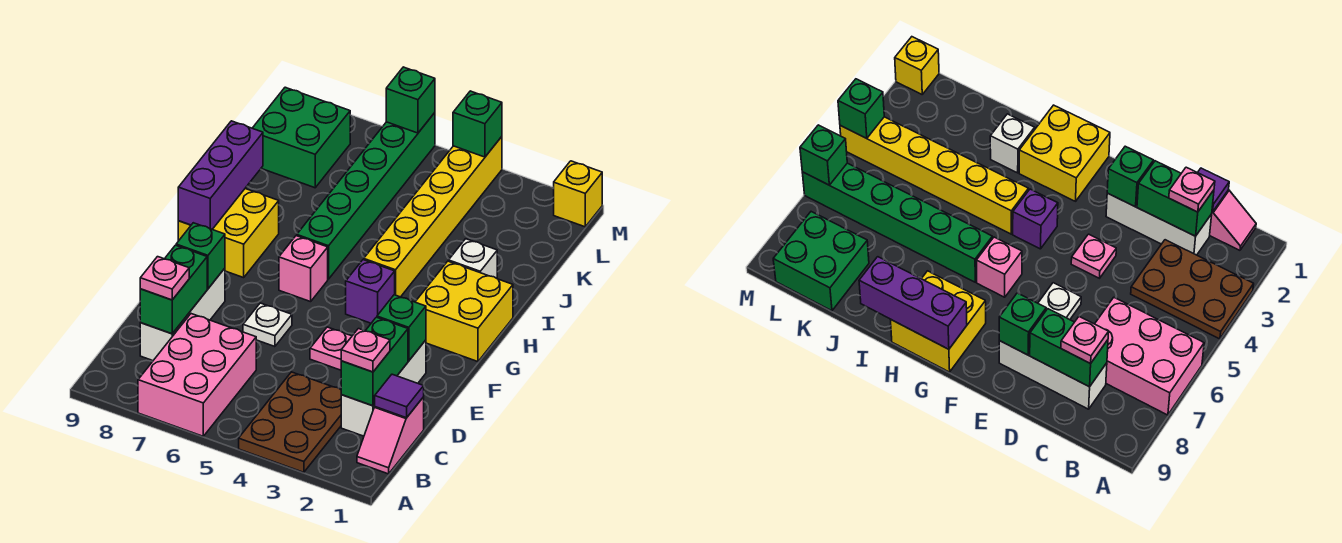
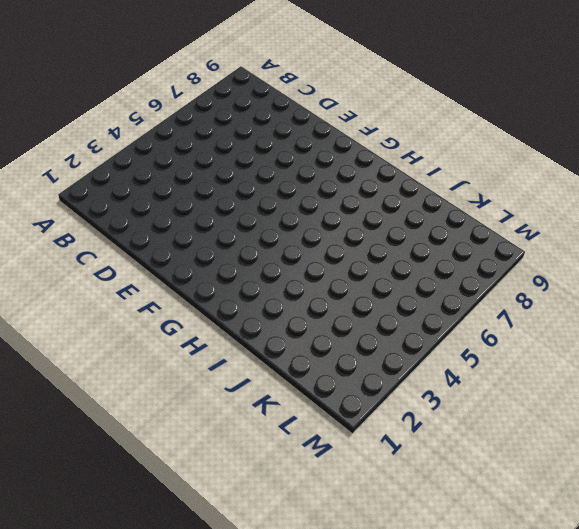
none -> brown plate A3:C4 level 1
none -> pink brick A6:C7 level 1
none -> pink slope B1:C1 level 1 top C

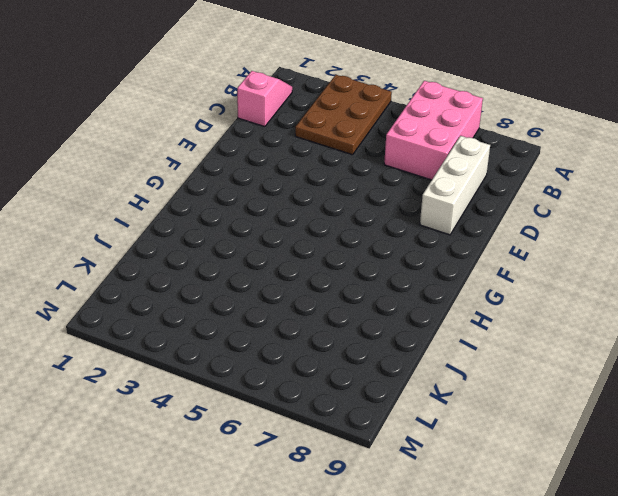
none -> white brick C2:E2 level 1
none -> pink plate E4 level 1
none -> white plate E6 level 1

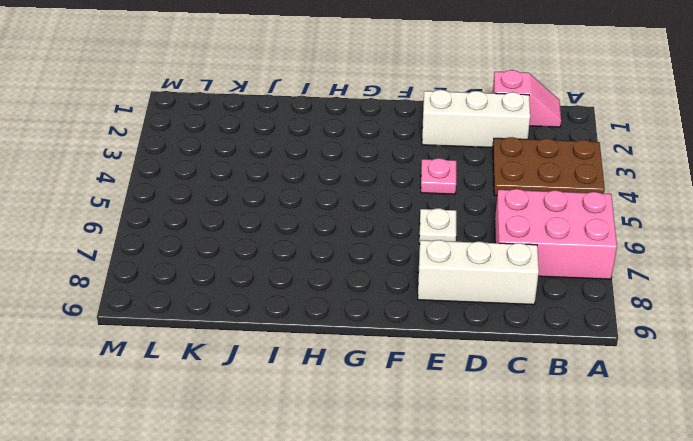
none -> yellow brick G1:H2 level 1
none -> purple brick G4 level 1
none -> pink brick G6 level 1

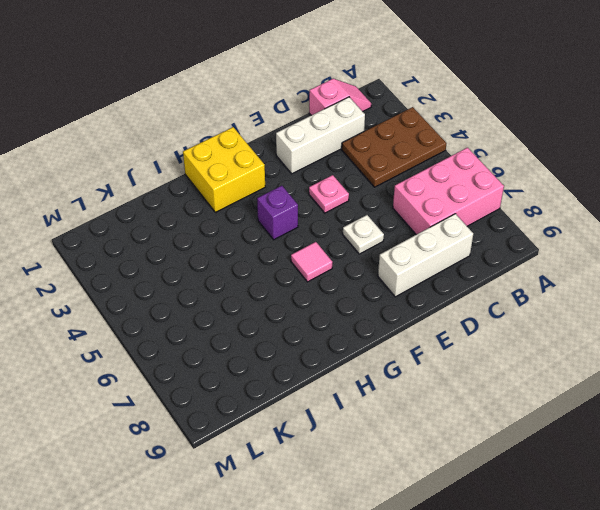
pink tile G6 level 1 -> pink brick G6 level 1
none -> yellow brick G8:H9 level 1
none -> yellow brick H4:M4 level 1
none -> green brick H6:M6 level 1

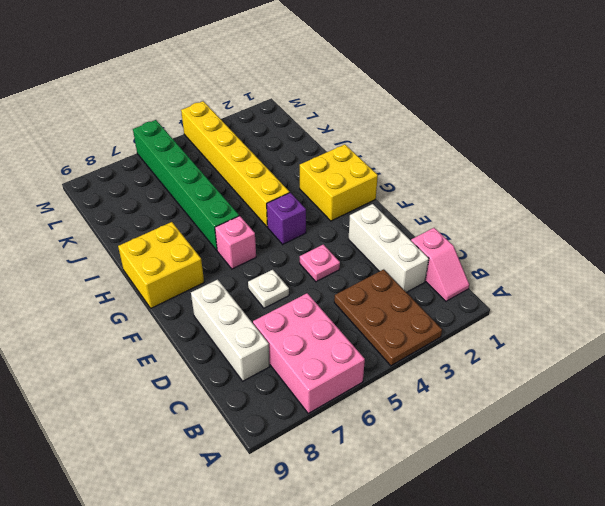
none -> white brick I2 level 1
none -> green brick K8:L9 level 1
none -> yellow brick M1 level 1

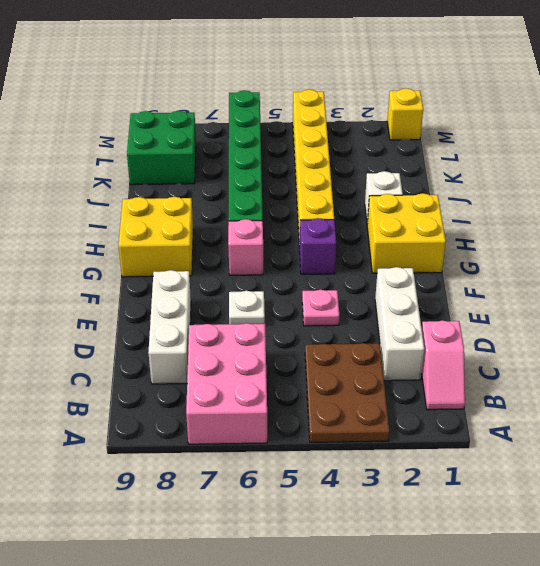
none -> purple tile C1 level 2
none -> green brick C2:D2 level 2
none -> green brick C8:D8 level 2

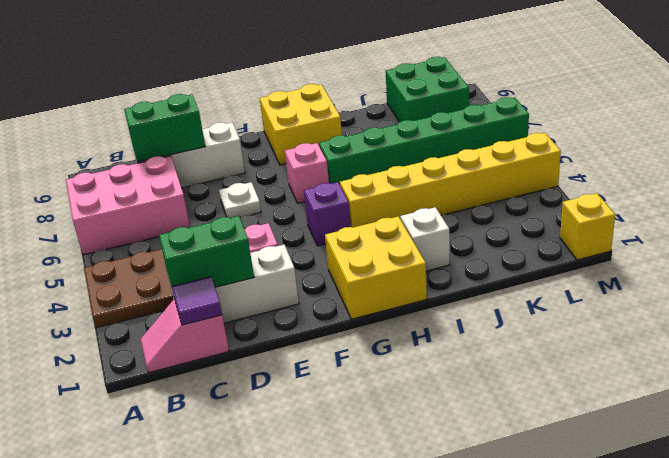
none -> green brick E2 level 2
none -> green brick E8 level 2
none -> purple brick G9:I9 level 2

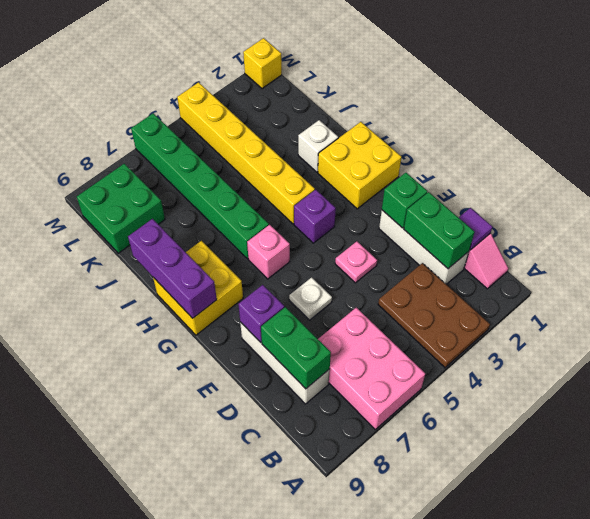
purple brick E8 level 2 -> green brick E8 level 2
none -> green brick M4 level 2
none -> green brick M6 level 2
none -> pink plate C2 level 3

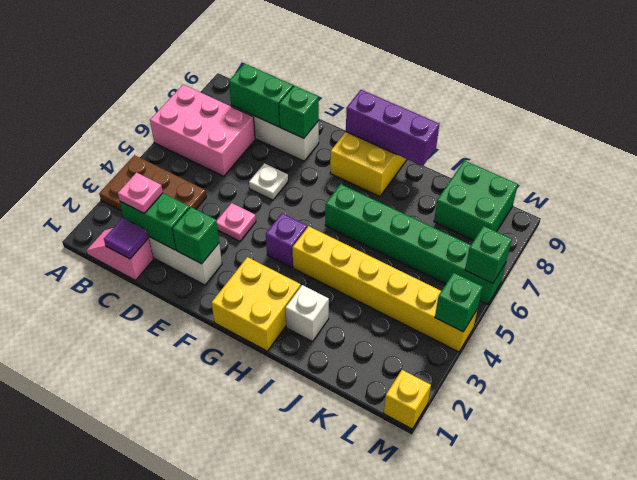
none -> pink brick G6 level 1
none -> pink plate C8 level 3

